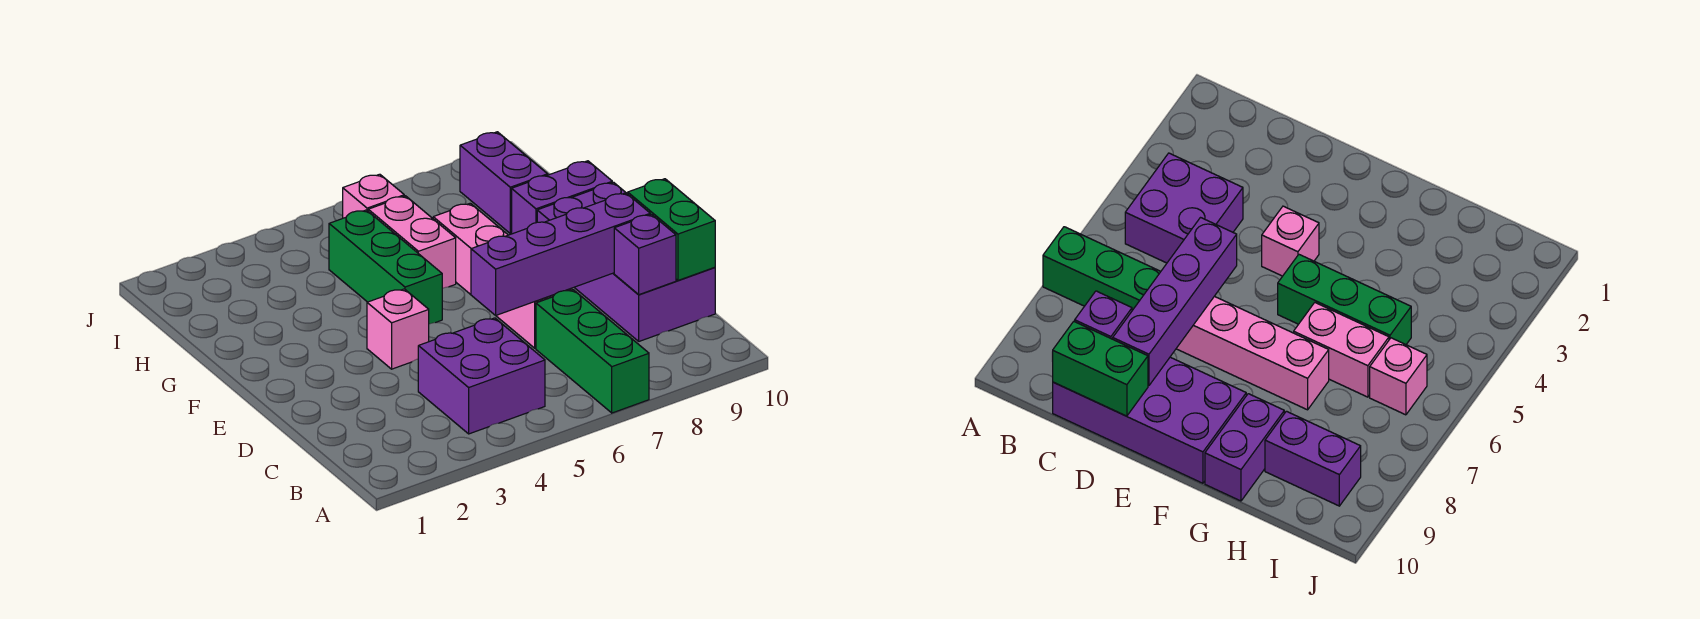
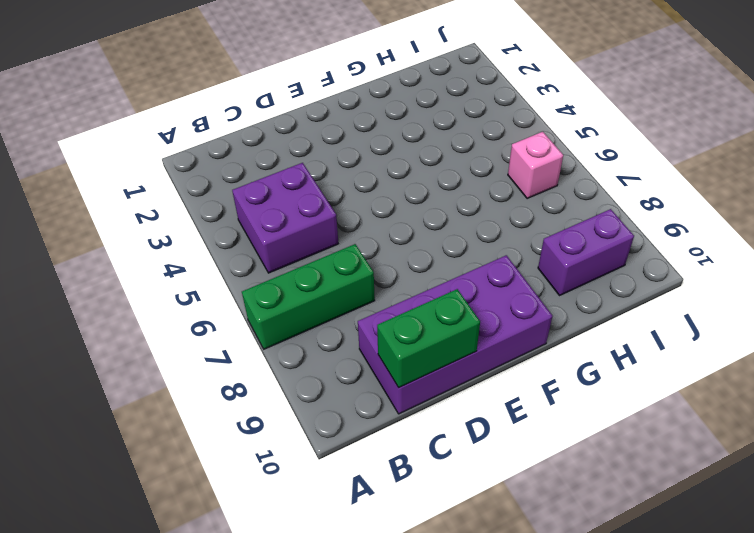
none -> pink brick D7:G7 level 1
none -> pink brick E4 level 1
none -> green brick F5:H5 level 1

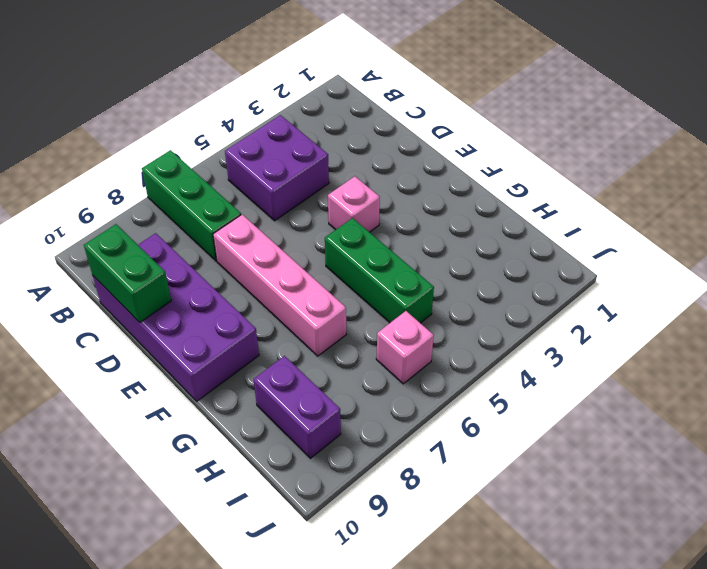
none -> pink brick G6:H6 level 1
none -> purple brick G9:G10 level 1
none -> purple brick C9 level 2

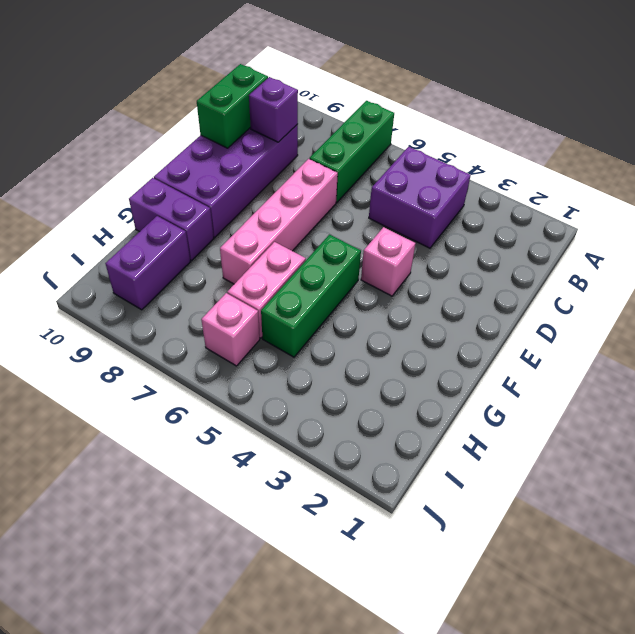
none -> purple brick D6:D9 level 2

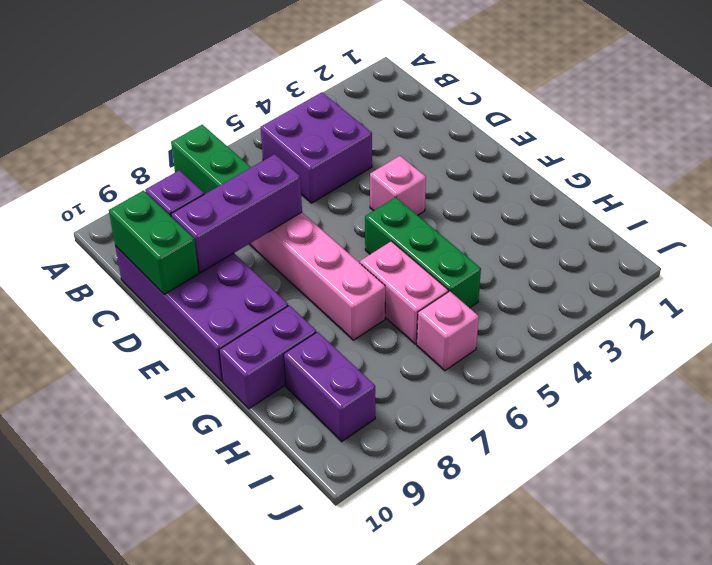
purple brick D7:D9 level 2 -> purple brick D6:D9 level 2

